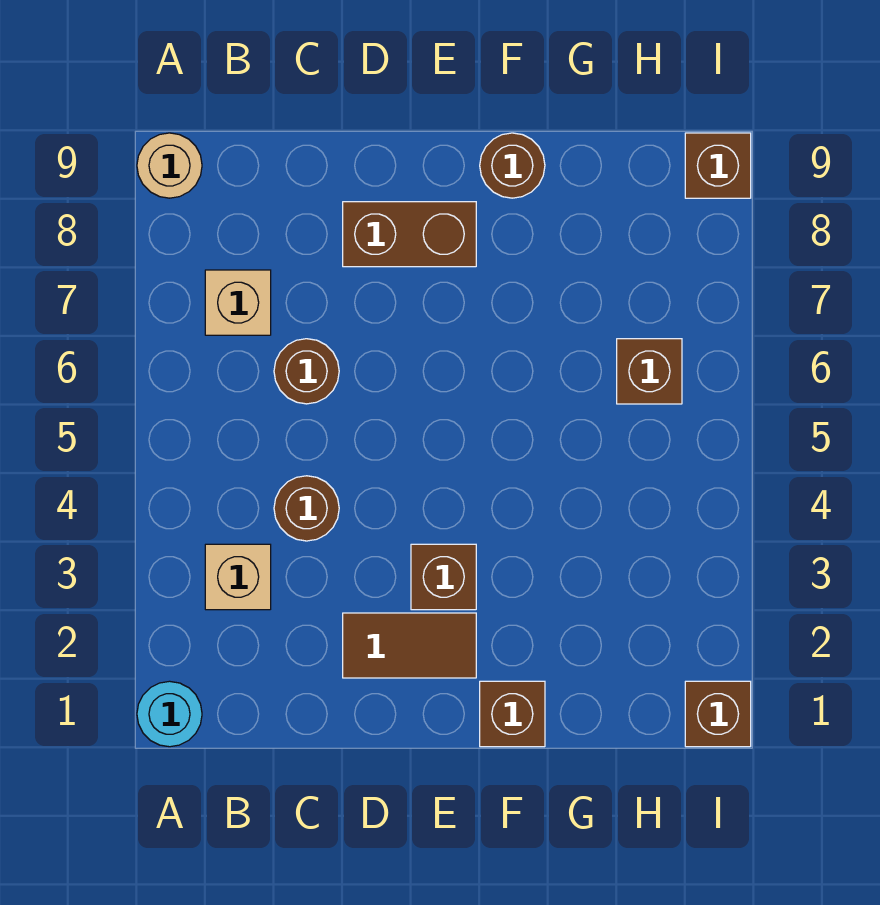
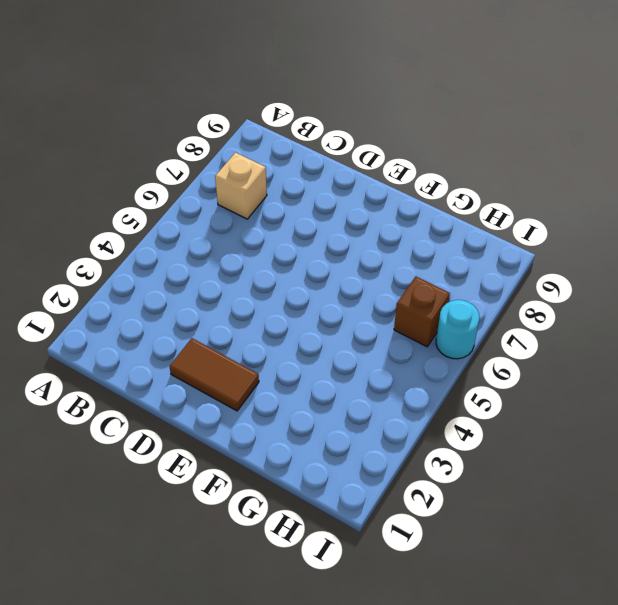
cyan round brick I6 level 1 -> cyan round brick A1 level 1
none -> tan round brick A9 level 1
none -> tan brick B3 level 1
none -> brown round brick C4 level 1

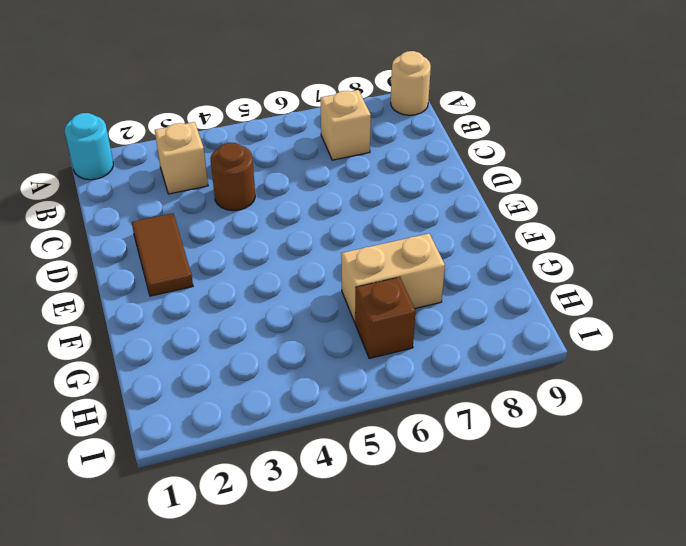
tan brick G6:G7 level 1 -> none
none -> brown round brick C6 level 1
none -> brown brick D8:E8 level 1
none -> brown brick E3 level 1

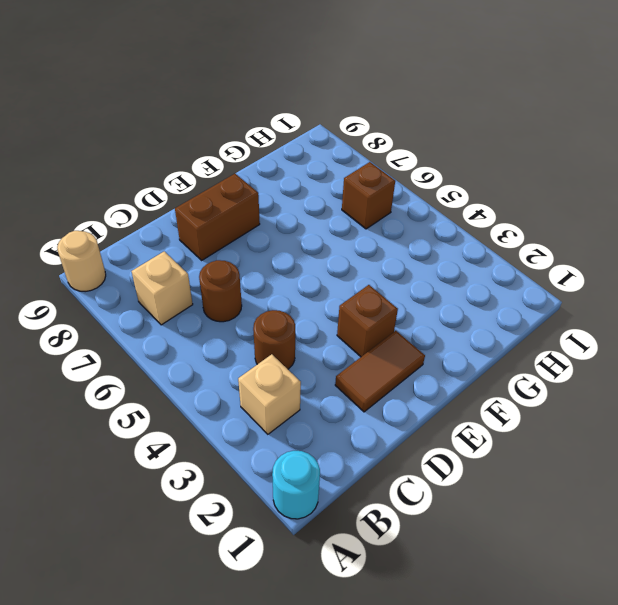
none -> brown brick F1 level 1
none -> brown round brick F9 level 1
none -> brown brick I1 level 1

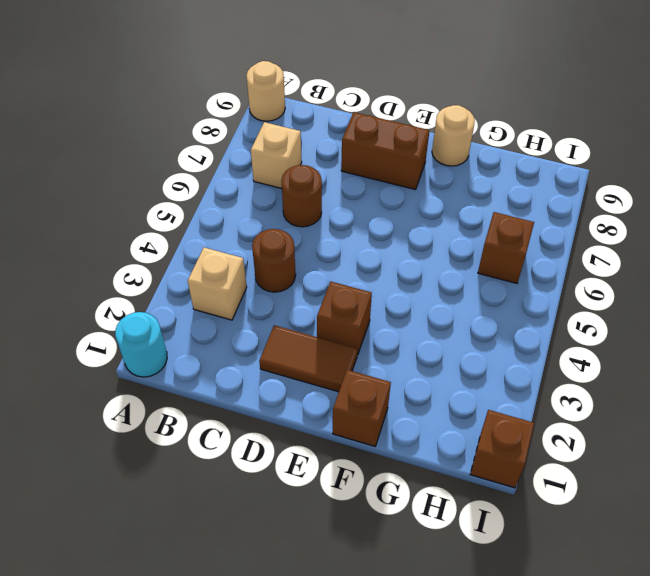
tan round brick F9 level 1 -> brown round brick F9 level 1
none -> brown brick I9 level 1

